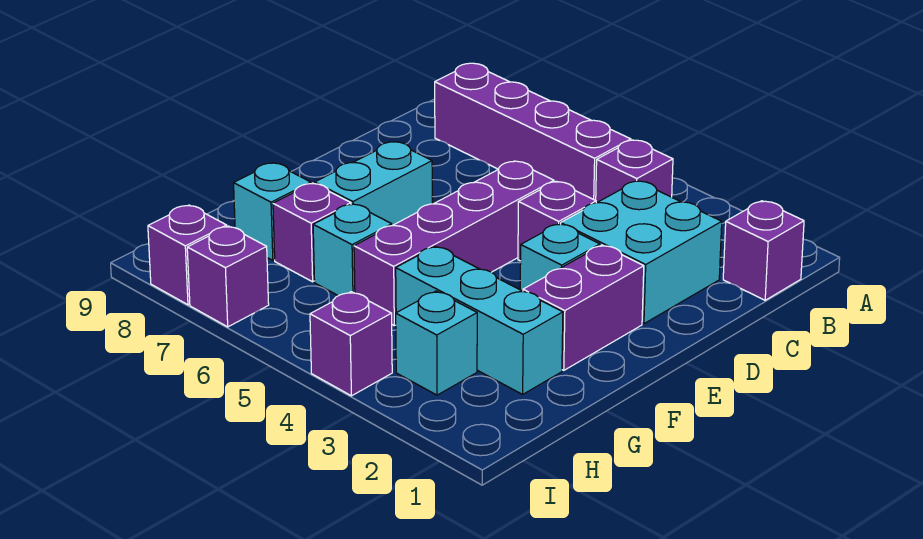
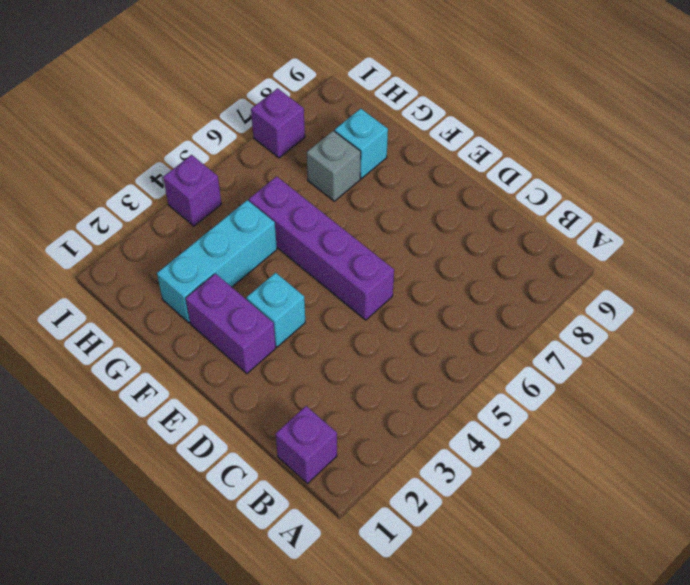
grey brick G7 level 1 -> purple brick G7 level 1
none -> purple brick B4 level 1
none -> purple brick B5:B8 level 1
none -> cyan brick C2:D3 level 1

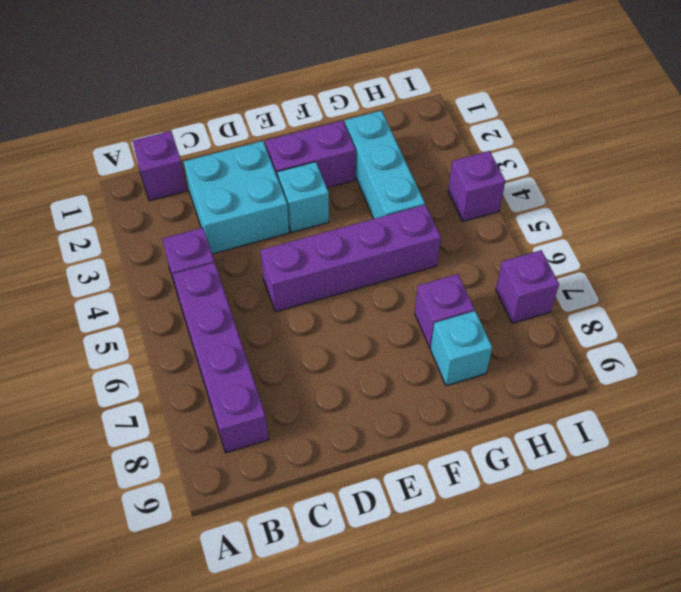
none -> purple brick D4 level 1
none -> cyan brick E7:F7 level 1
none -> cyan brick G6 level 1

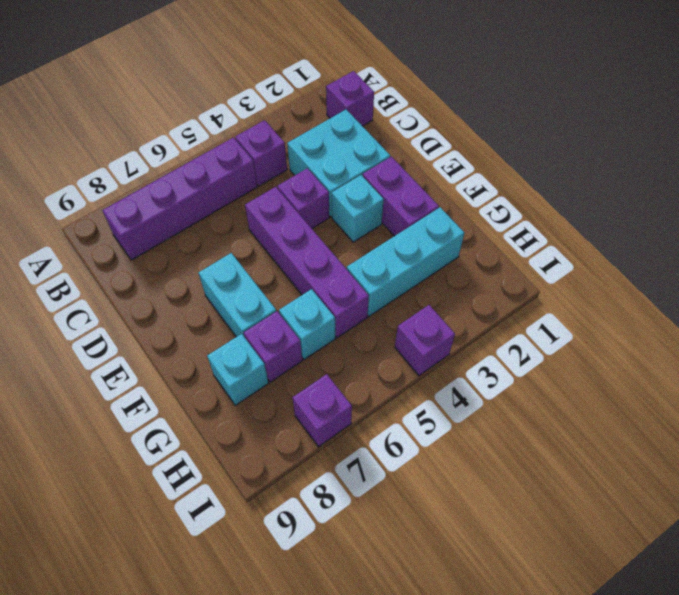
none -> cyan brick H3 level 1
none -> purple brick I8 level 1

